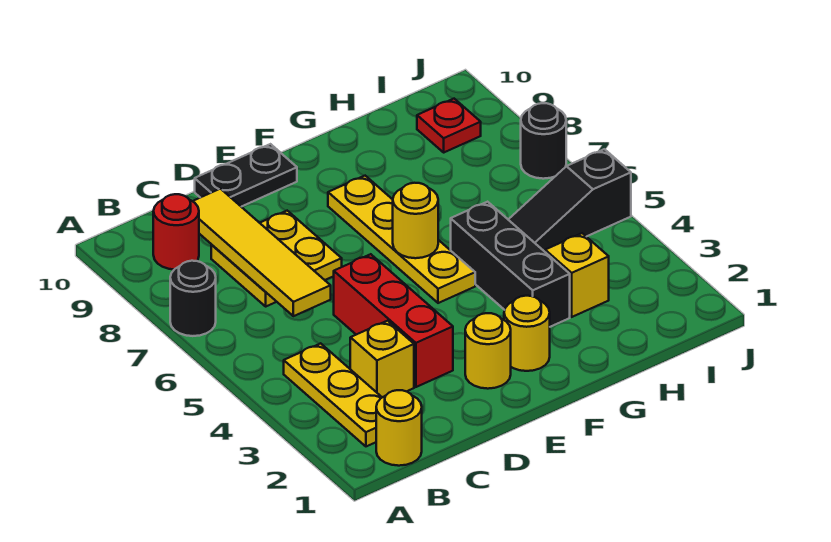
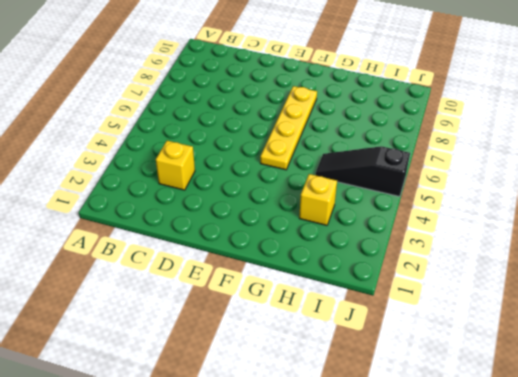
none -> black round brick A7 level 1
none -> yellow round brick B1 level 1
none -> yellow plate B2:B4 level 1

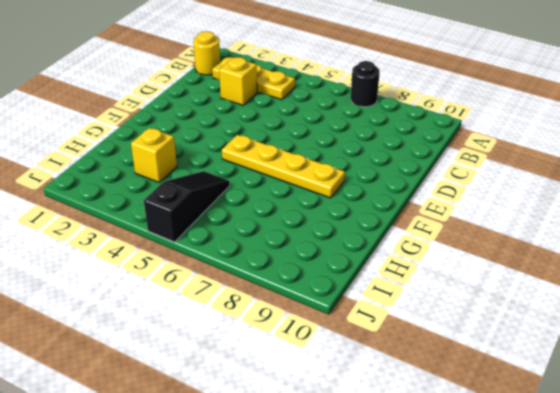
none -> red round brick B9 level 1
none -> yellow plate C7:D8 level 1
none -> red brick D3:D5 level 1

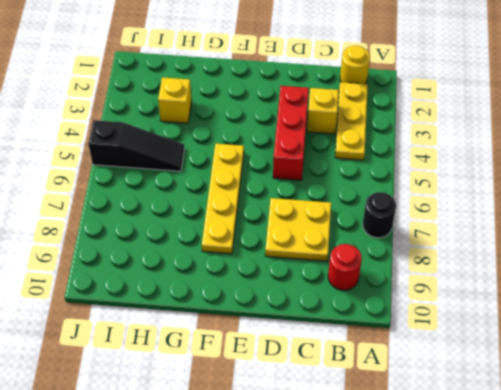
none -> black plate D10:E10 level 1
none -> yellow round brick E2 level 1
none -> yellow round brick F2 level 1

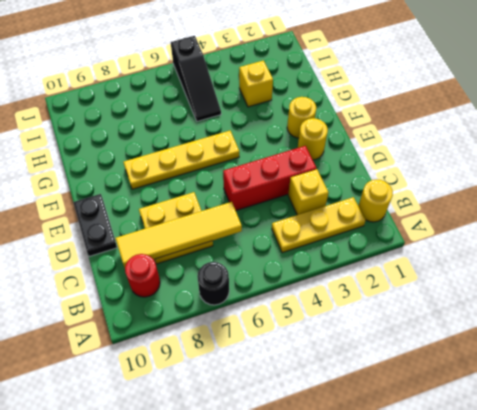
none -> black brick G3:G5 level 1
none -> red plate I9 level 1
none -> black round brick J7 level 1

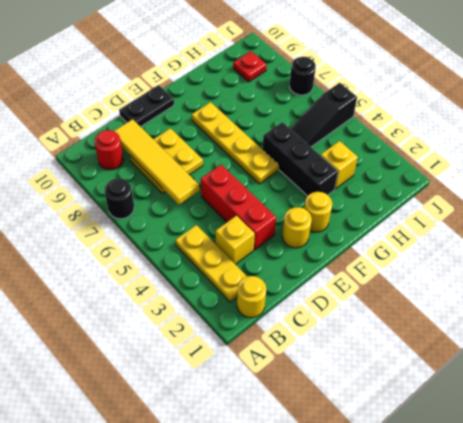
none -> yellow round brick F6 level 2

